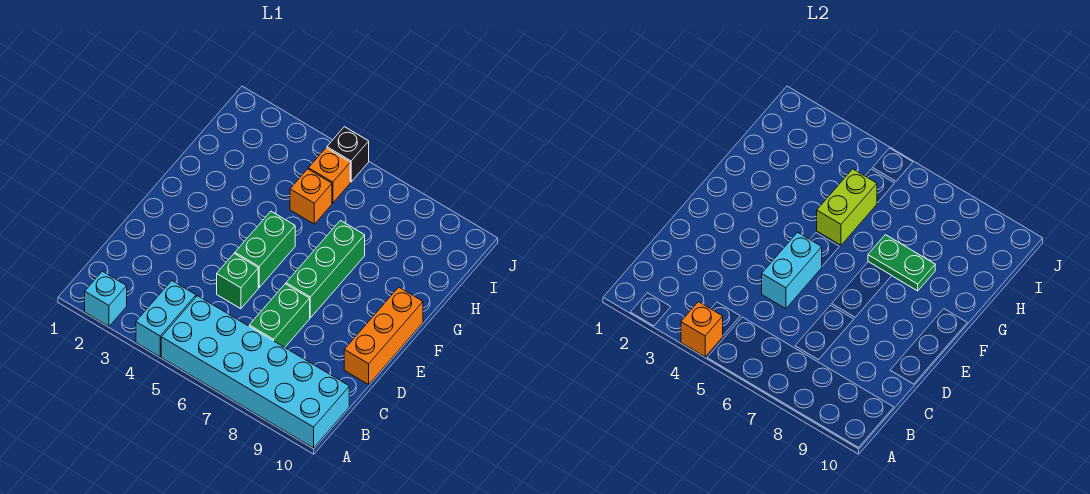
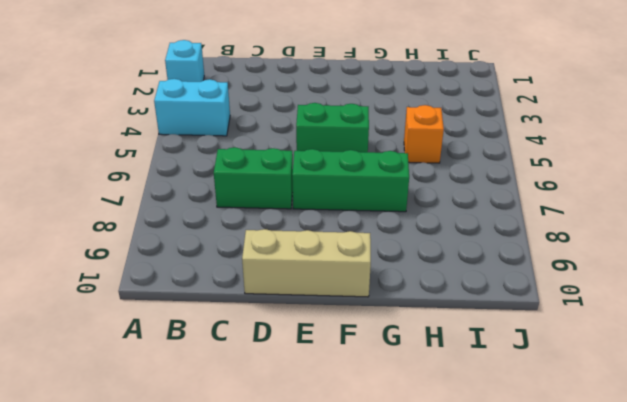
tan brick D10:F10 level 1 -> orange brick D10:F10 level 1
none -> cyan brick A5:B10 level 1
none -> green brick D5 level 1
none -> orange brick I5 level 1

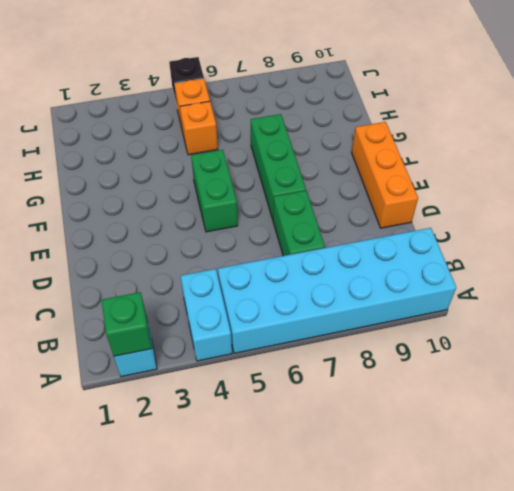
green brick A2 level 2 -> green brick D5 level 1
none -> orange brick A4 level 2
none -> cyan brick D5:E5 level 2
none -> lime brick G5:H5 level 2

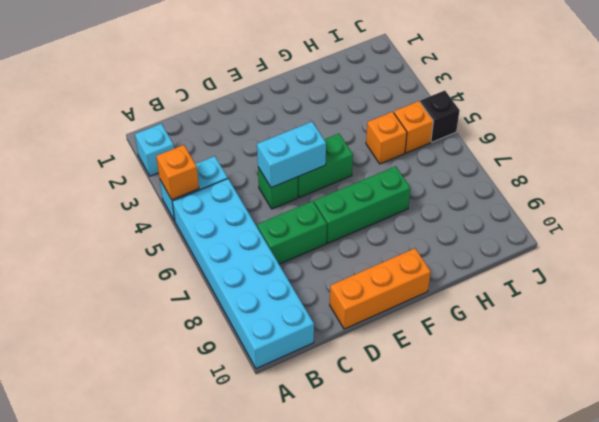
none -> lime brick G5:H5 level 2
none -> green plate G7:G8 level 2

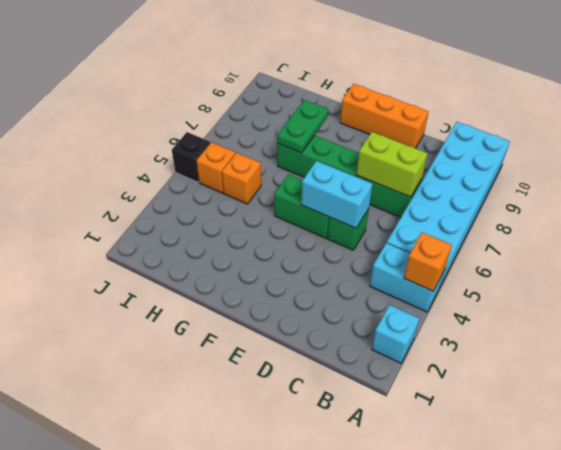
lime brick C7:D7 level 2 -> lime brick G5:H5 level 2

